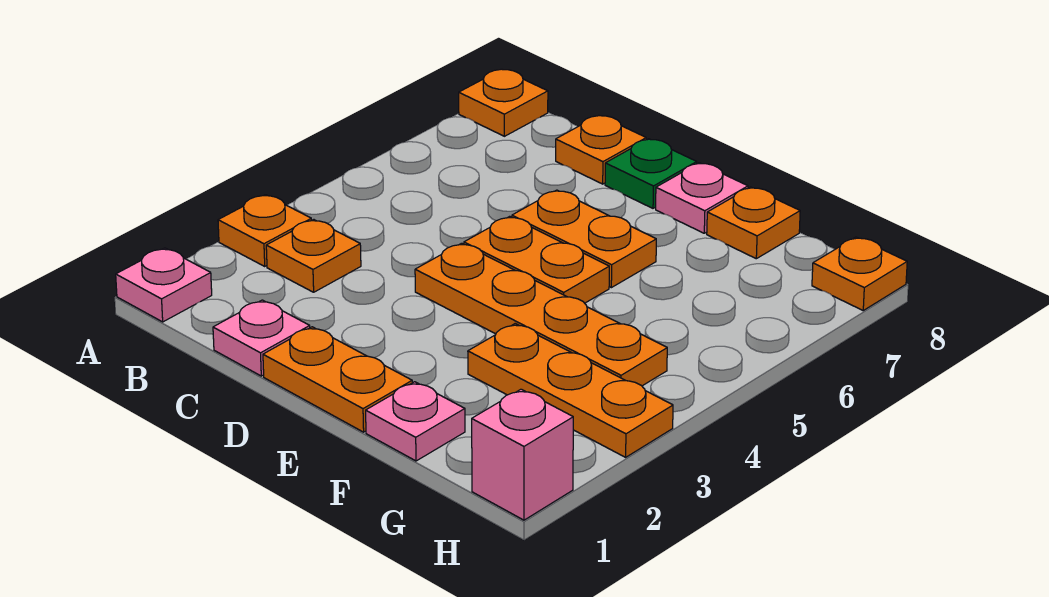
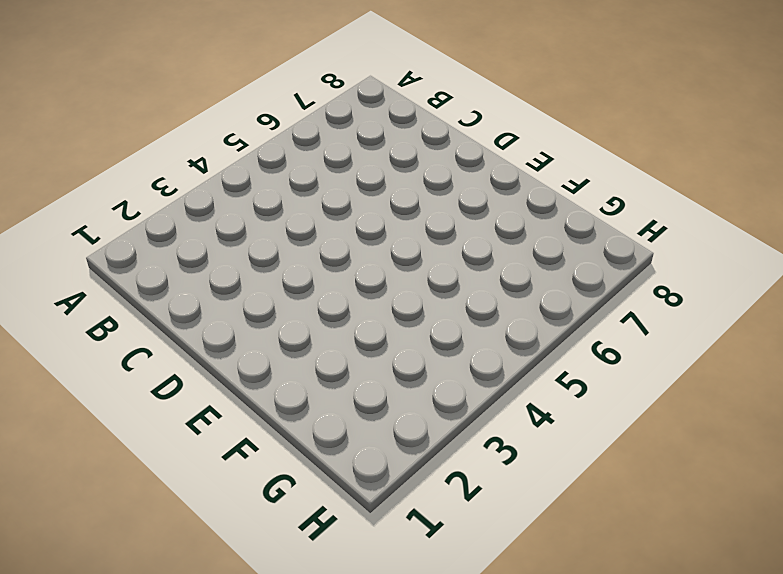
none -> pink plate A1 level 1
none -> orange plate A3 level 1
none -> orange plate A8 level 1

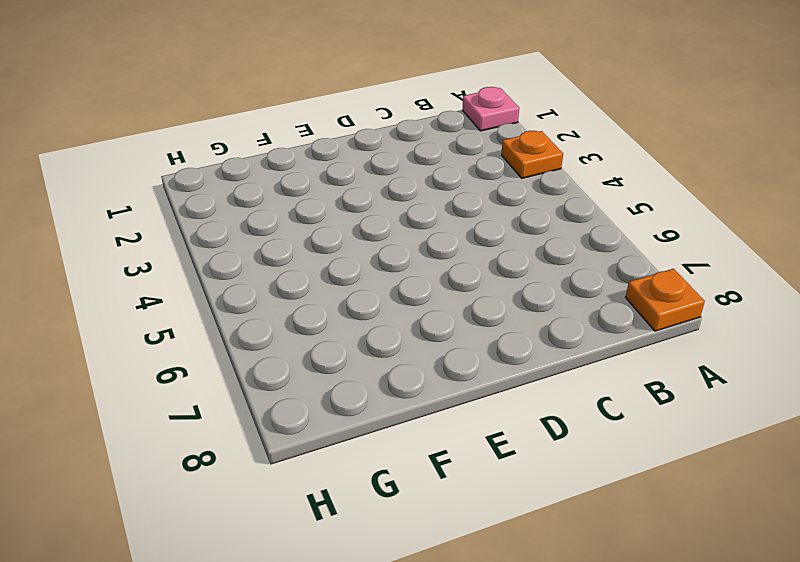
none -> orange plate B3 level 1
none -> pink plate C1 level 1
none -> orange plate C8 level 1

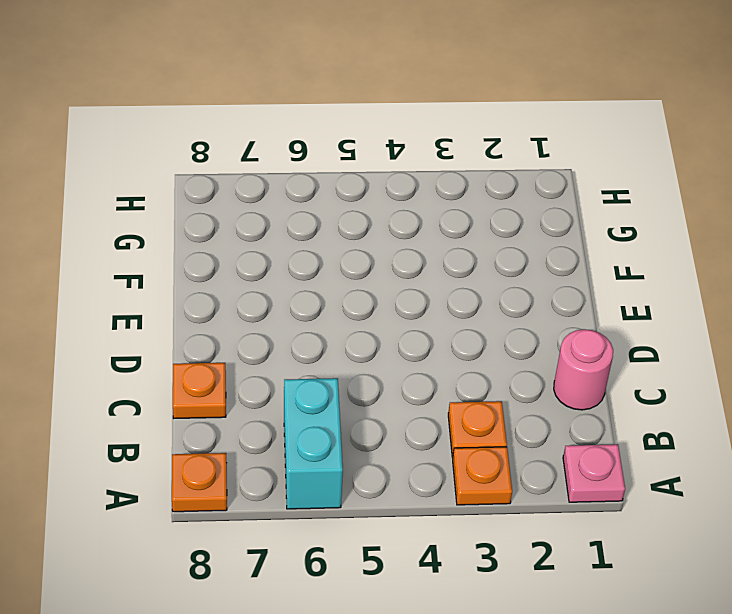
cyan brick A6:B6 level 1 -> none
pink round brick C1 level 1 -> pink plate C1 level 1
none -> orange plate D1:E1 level 1
none -> orange plate D4:G4 level 1
none -> orange plate D5:E5 level 1

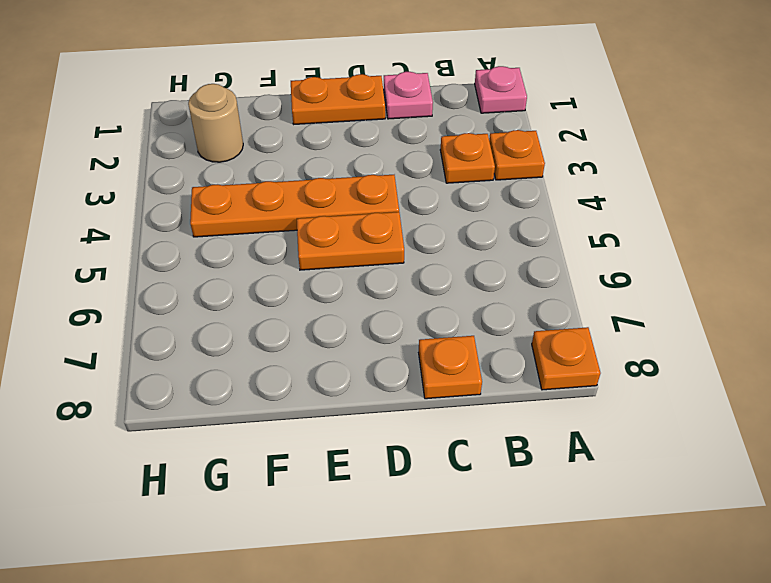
tan round brick G2 level 1 -> none
none -> orange plate D6:E6 level 1
none -> green plate D8 level 1
none -> pink plate E8 level 1

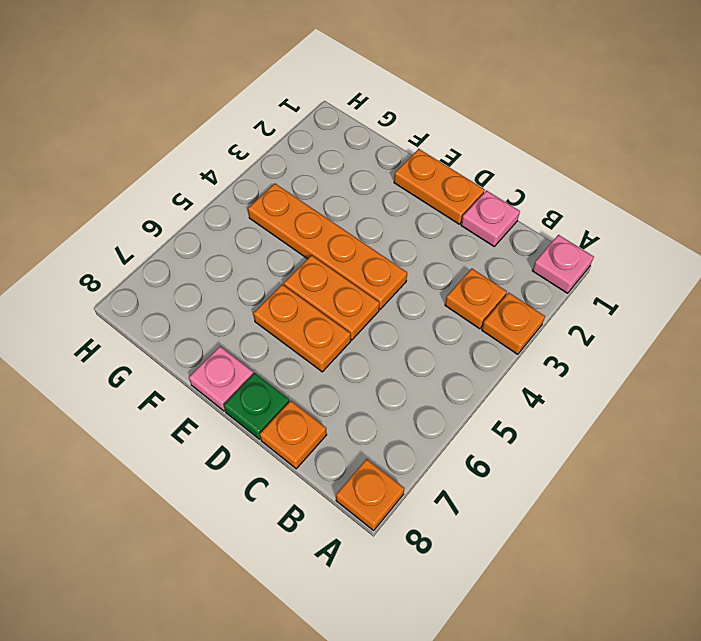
none -> pink plate F1 level 1
none -> orange plate F3:H3 level 1
none -> orange plate F8 level 1

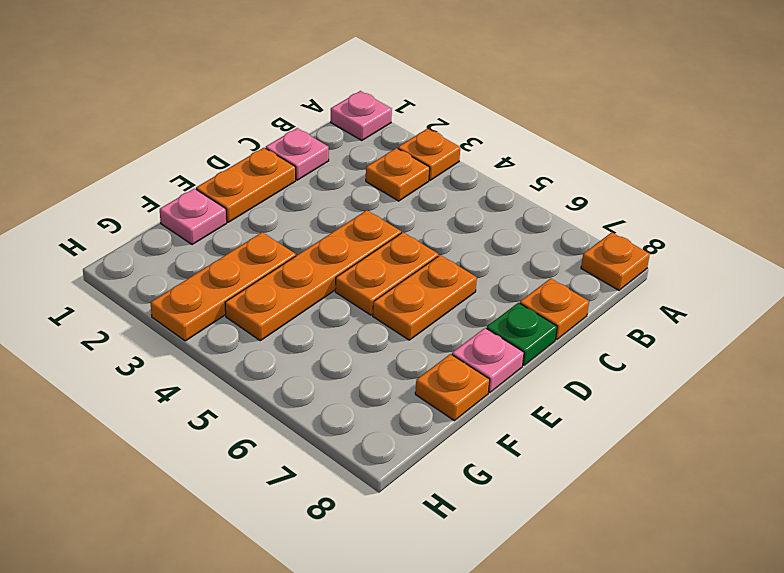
none -> pink brick H1 level 1
none -> orange plate H8 level 1

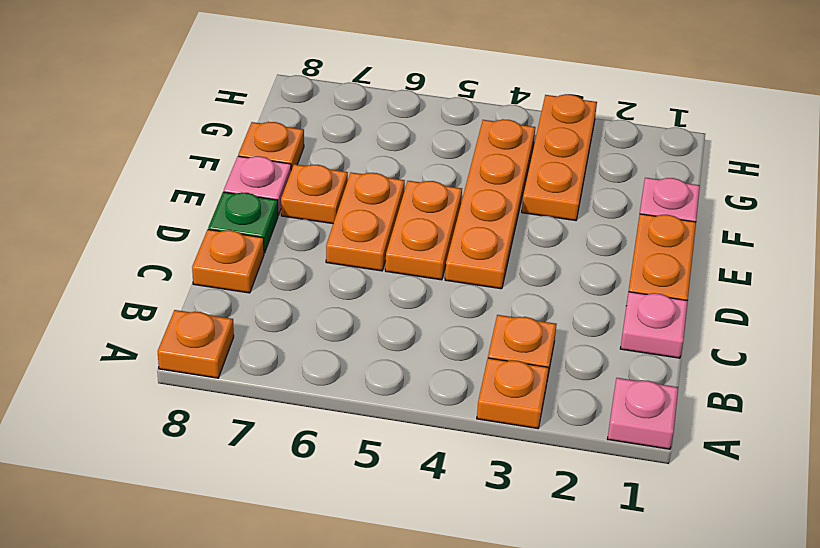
orange plate E7 level 1 -> orange plate H8 level 1
none -> pink brick H1 level 1

